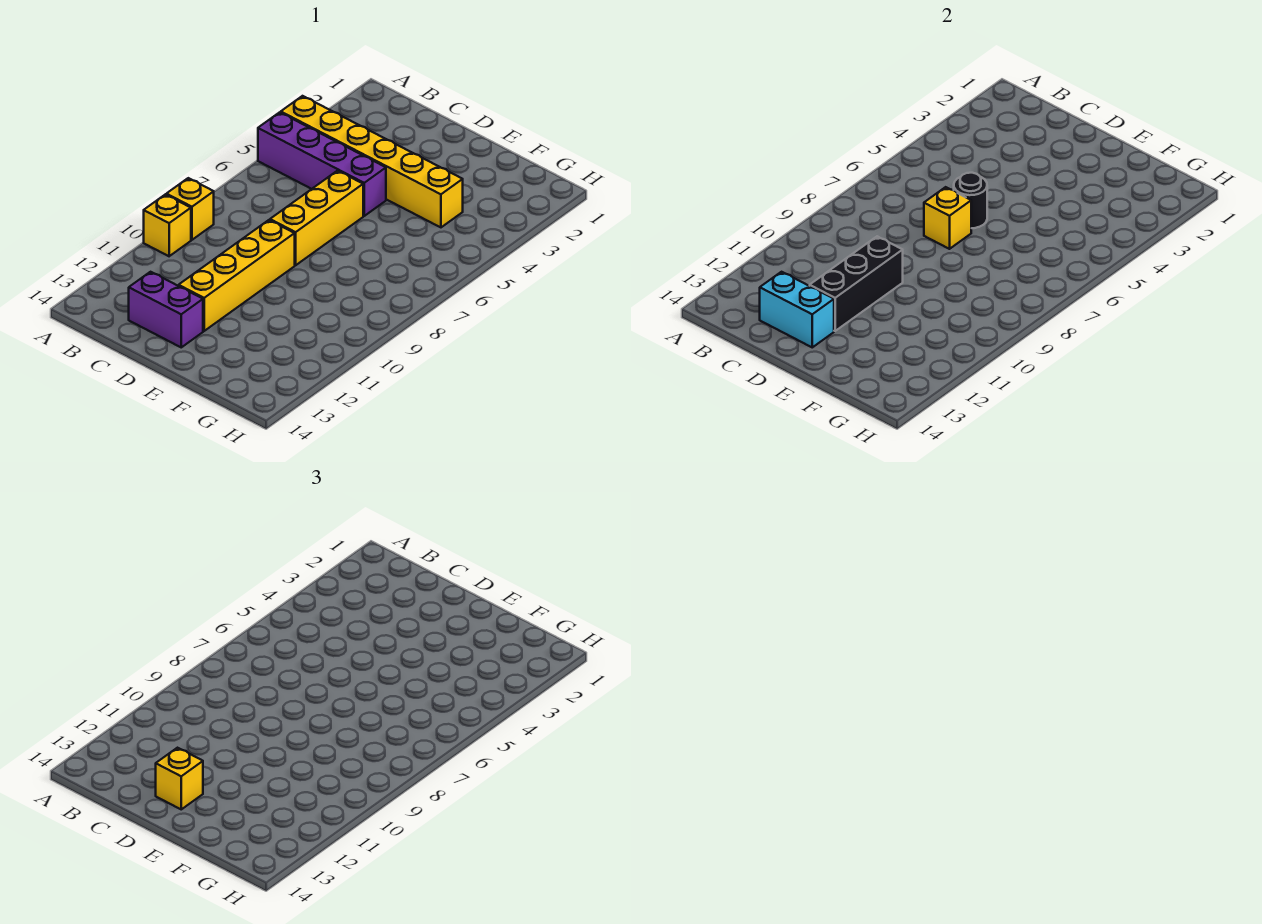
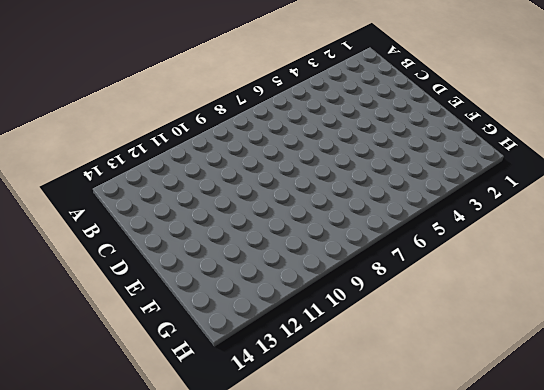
none -> yellow brick A4:F4 level 1
none -> purple brick A5:D5 level 1
none -> yellow brick A9 level 1

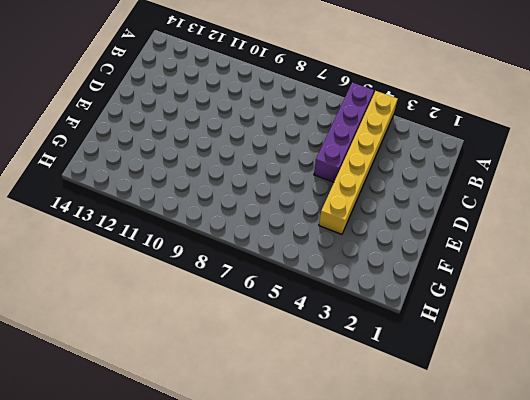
none -> yellow brick A9 level 1
none -> yellow brick A10 level 1
none -> purple brick C13:D13 level 1

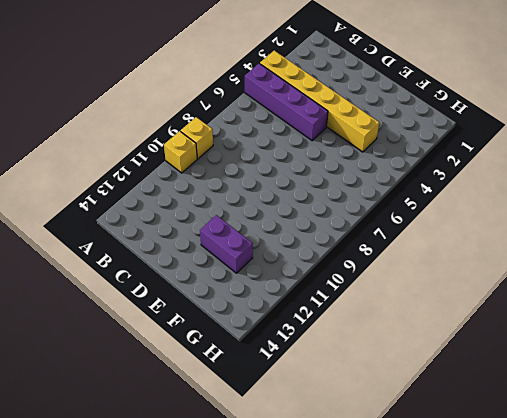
purple brick E12:F12 level 1 -> purple brick C13:D13 level 1
none -> yellow brick D6:D8 level 1
none -> yellow brick D9:D12 level 1
none -> cyan brick C13:D13 level 2

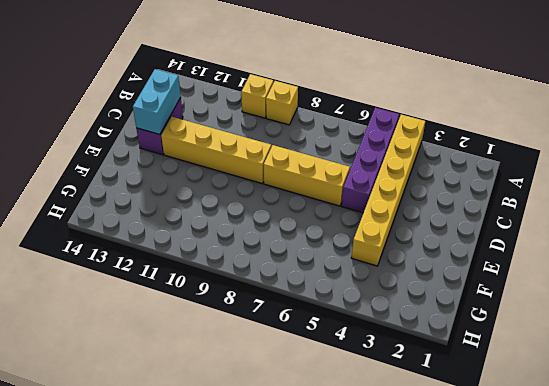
none -> black round brick D6 level 2
none -> yellow brick D7 level 2
none -> black brick D10:D12 level 2

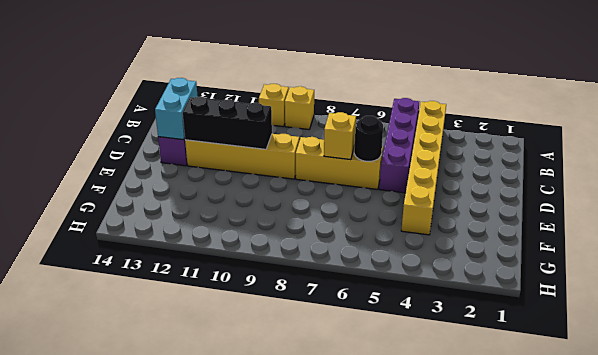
none -> yellow brick D13 level 3

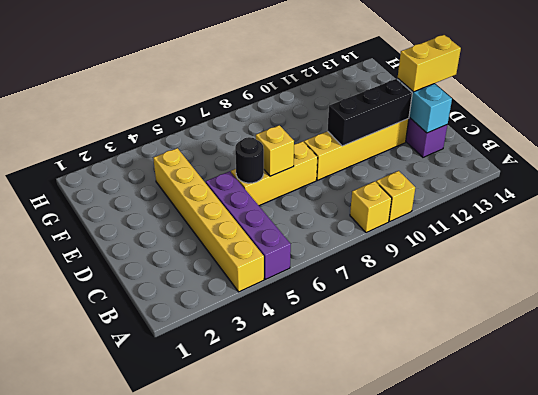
yellow brick D13:D14 level 3 -> yellow brick D13 level 3

